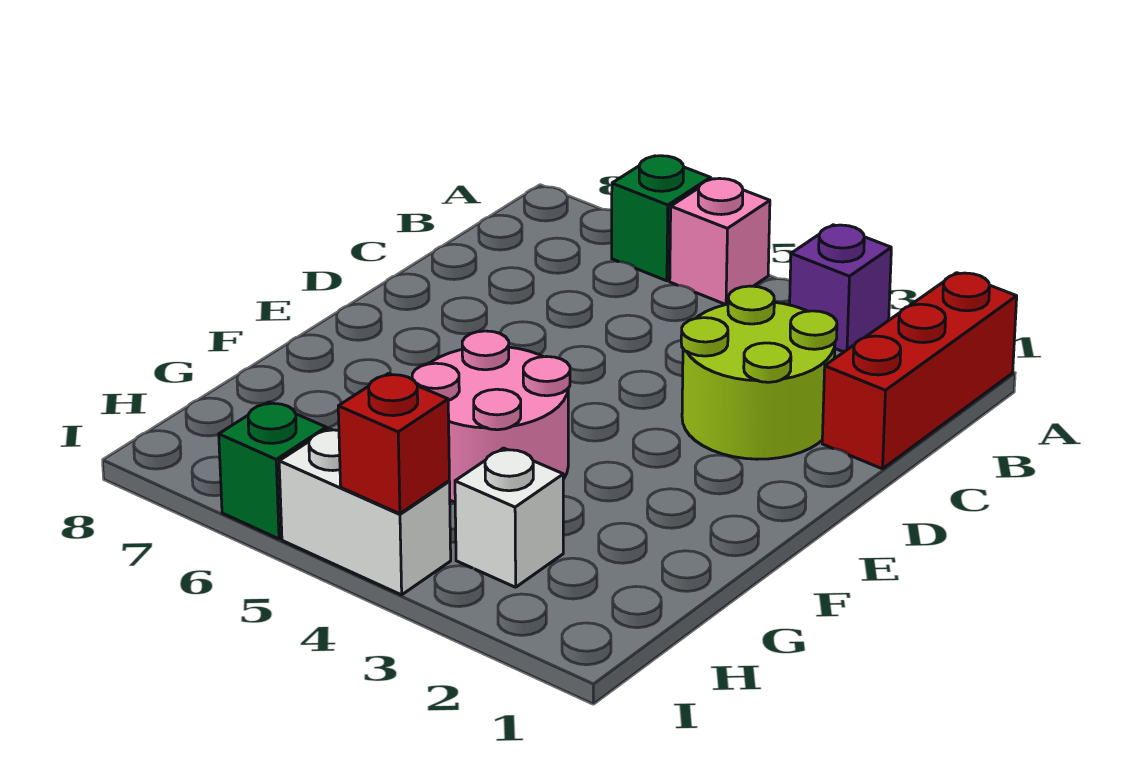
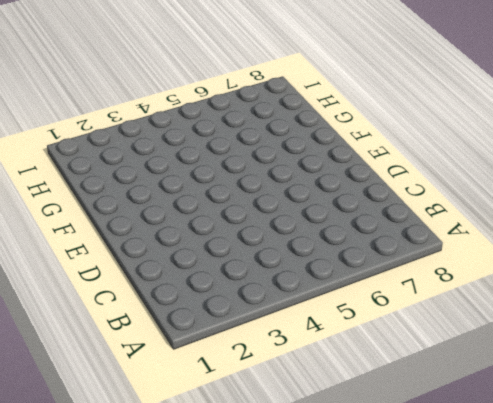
none -> red brick A1:C1 level 1
none -> purple brick A3 level 1

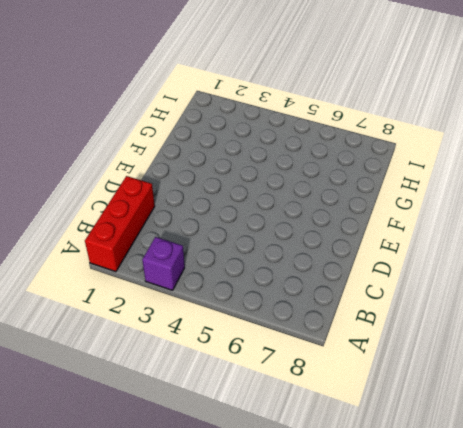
none -> pink brick A5 level 1
none -> green brick A6 level 1

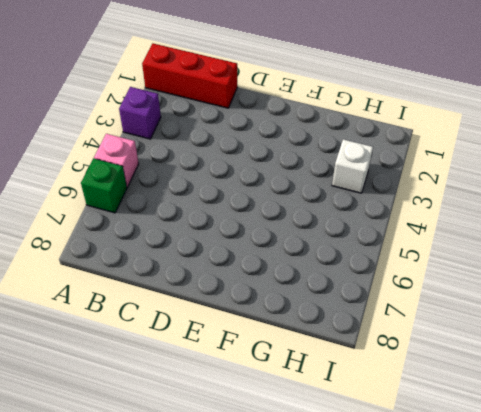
none -> lime round brick C2:D3 level 1
none -> pink round brick F4:G5 level 1

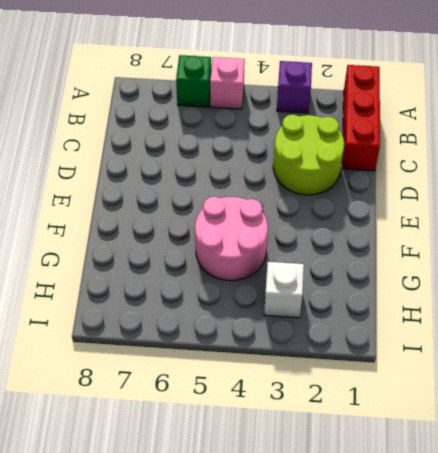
none -> white brick I4:I5 level 1
none -> green brick I6 level 1

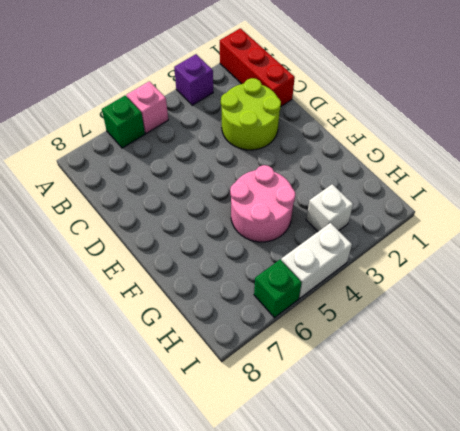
none -> red brick I4 level 2

